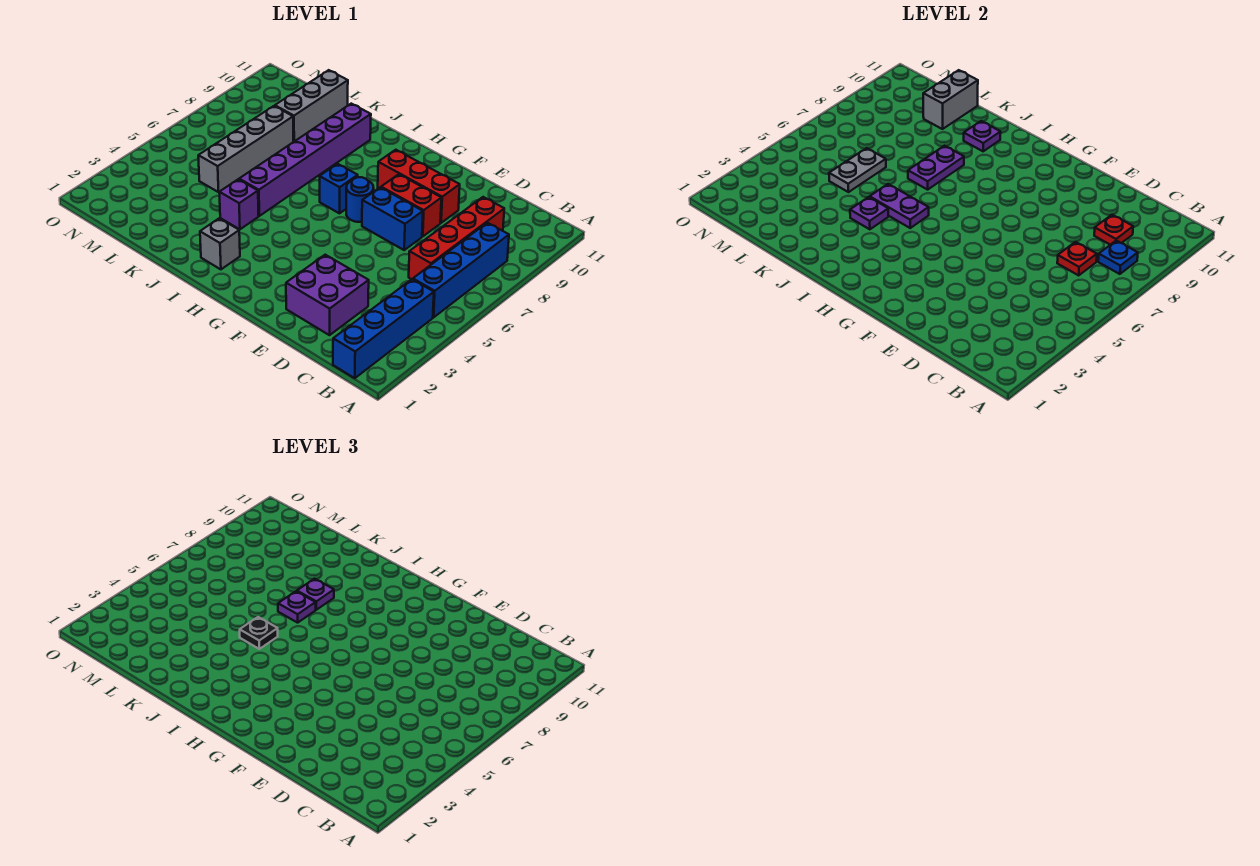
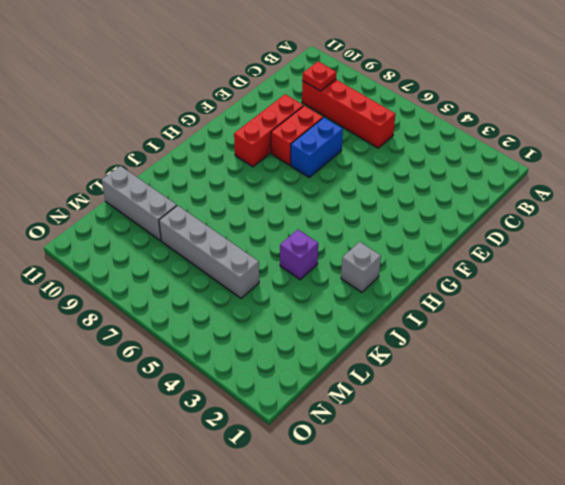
none -> blue brick B1:B4 level 1
none -> blue brick B5:B8 level 1
none -> purple brick D2:E3 level 1

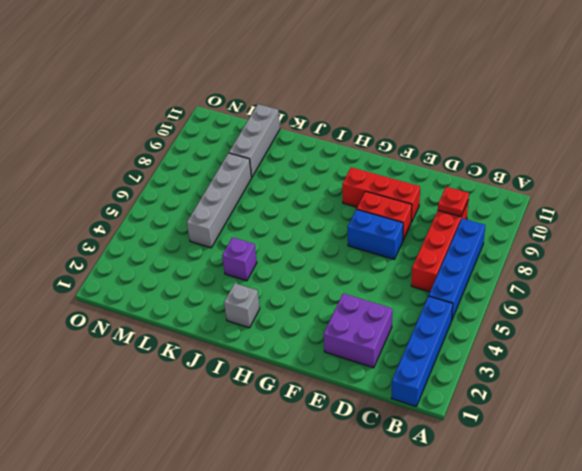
none -> blue round brick G7 level 1
none -> blue brick H7 level 1
none -> purple brick J5:J10 level 1

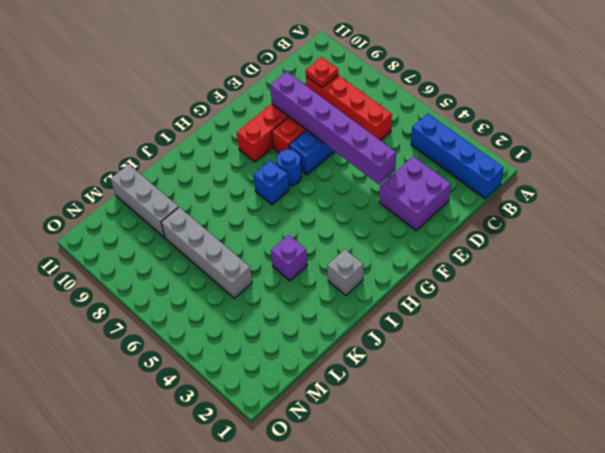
purple brick E4:E9 level 2 -> purple brick J5:J10 level 1
none -> blue brick B5:B8 level 1
none -> blue plate B8 level 2
none -> red plate C7 level 2

